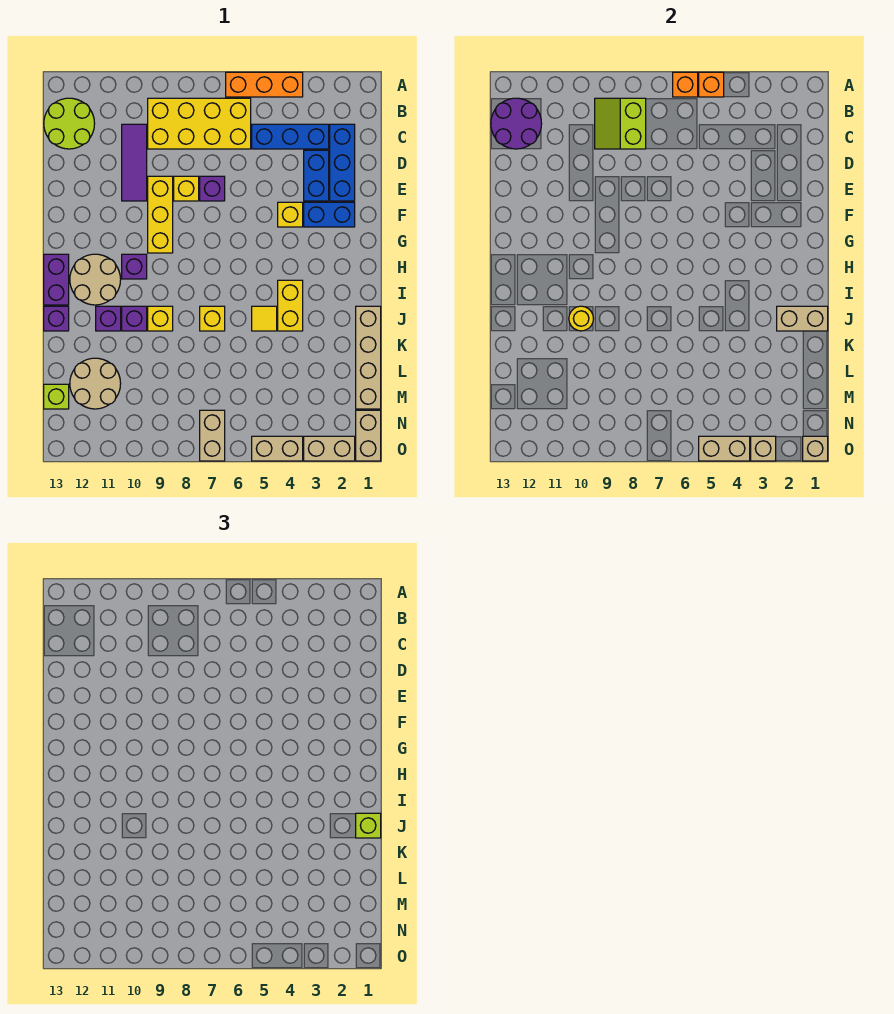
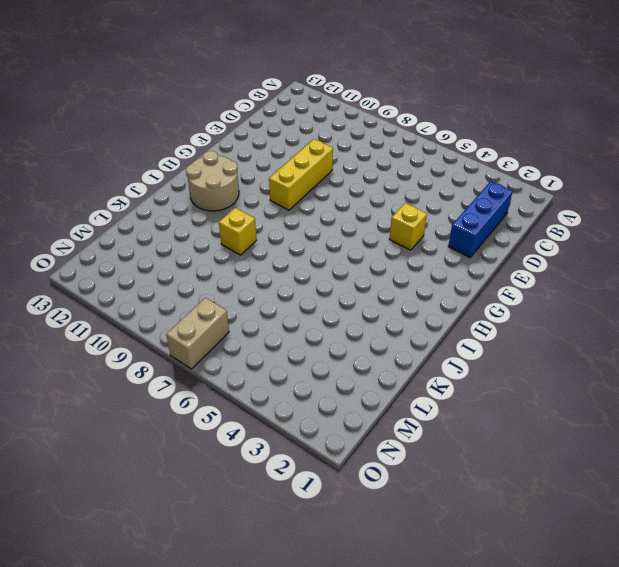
none -> orange brick A4:A6 level 1
none -> yellow brick B6:C9 level 1
none -> lime round brick B12:C13 level 1
none -> blue brick C3:C5 level 1

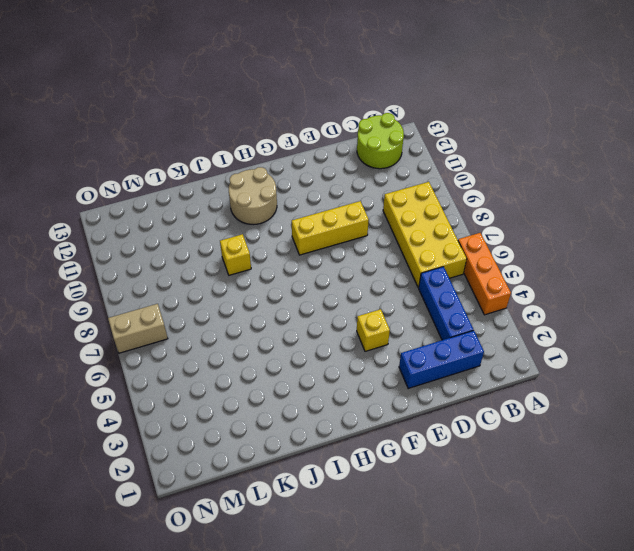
none -> purple tile C10:E10 level 1
none -> blue brick D3:E3 level 1
none -> purple brick E7 level 1
none -> yellow brick E8 level 1

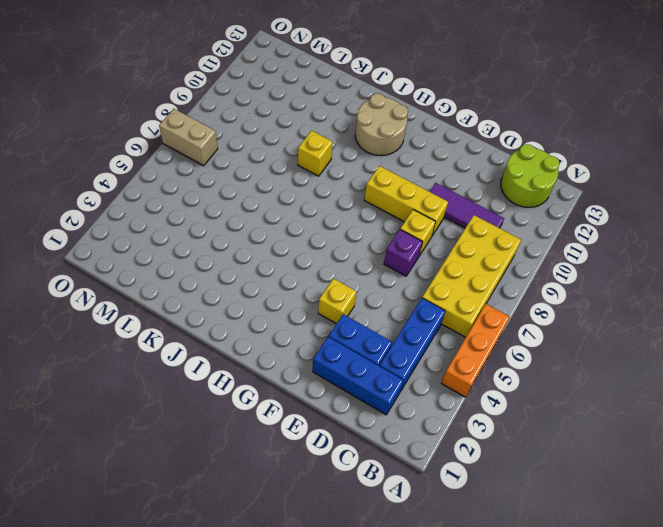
none -> blue brick F2:F3 level 1
none -> purple brick H10 level 1
none -> purple brick H13:I13 level 1
none -> yellow brick I4:J4 level 1

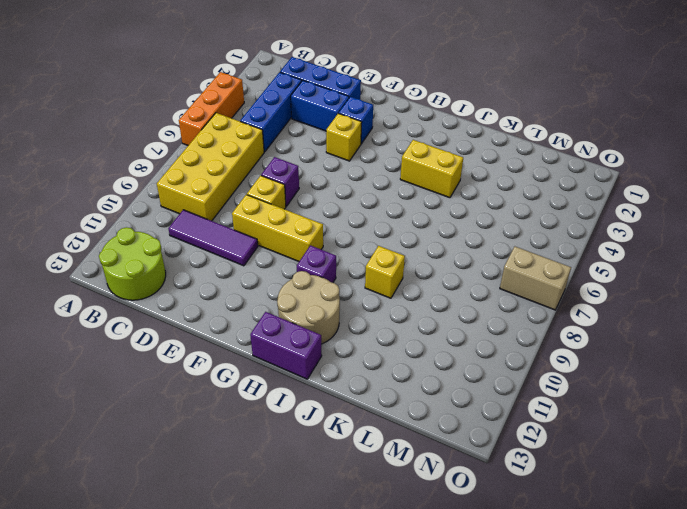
blue brick F3 level 1 -> blue brick F2:F3 level 1
none -> tan brick J1:M1 level 1
none -> yellow tile J5 level 1
none -> yellow brick J7 level 1
none -> purple brick J10 level 1

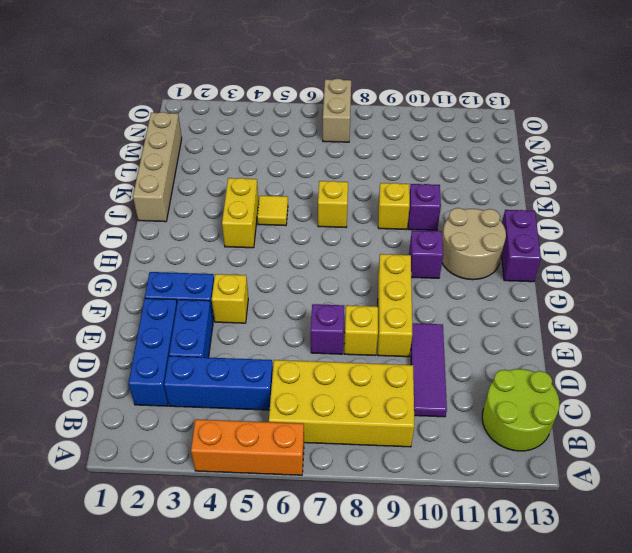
none -> purple brick J11 level 1
none -> purple brick J13 level 1
none -> tan round brick L11:M12 level 1
none -> lime brick M13 level 1

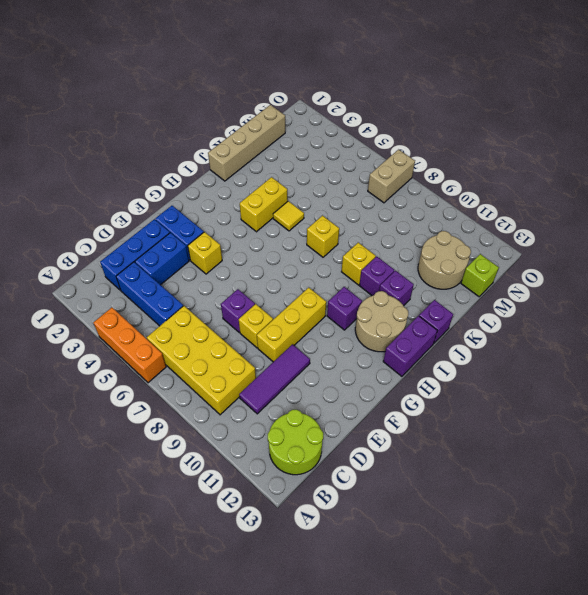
none -> tan brick N1:O1 level 1
none -> tan brick O2:O3 level 1
none -> tan brick O4:O5 level 1
none -> orange brick A5 level 2

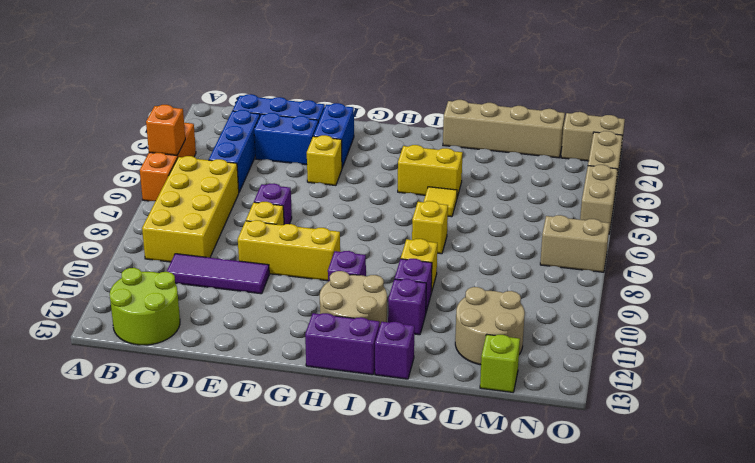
none -> orange brick A6 level 2
none -> lime slope B8:C9 level 2 top 8
none -> purple round brick B12:C13 level 2
none -> tan brick J1:J2 level 2

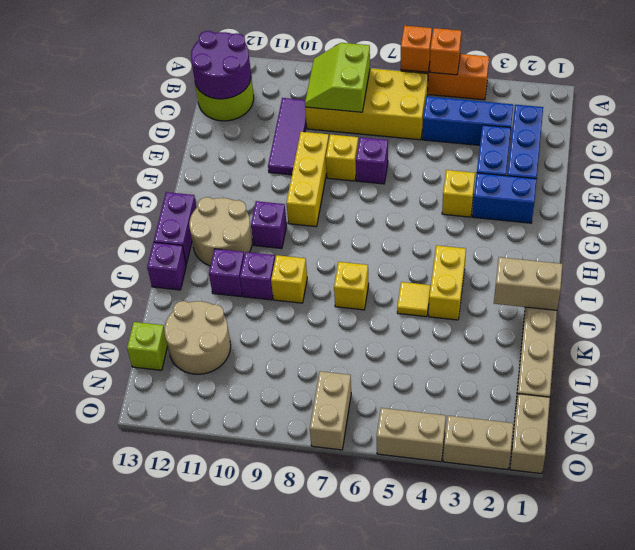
none -> yellow round brick J10 level 2
none -> tan brick O1 level 2
none -> tan brick O3 level 2
none -> tan brick O4:O5 level 2

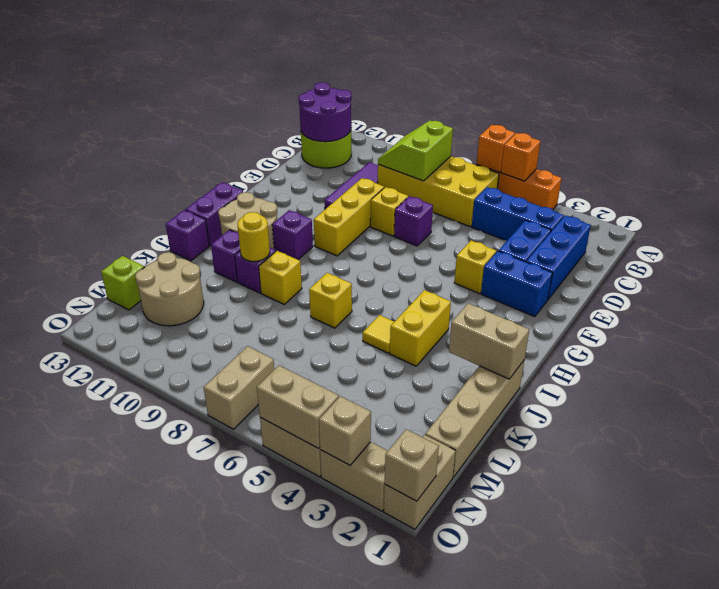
none -> lime brick J1 level 3

